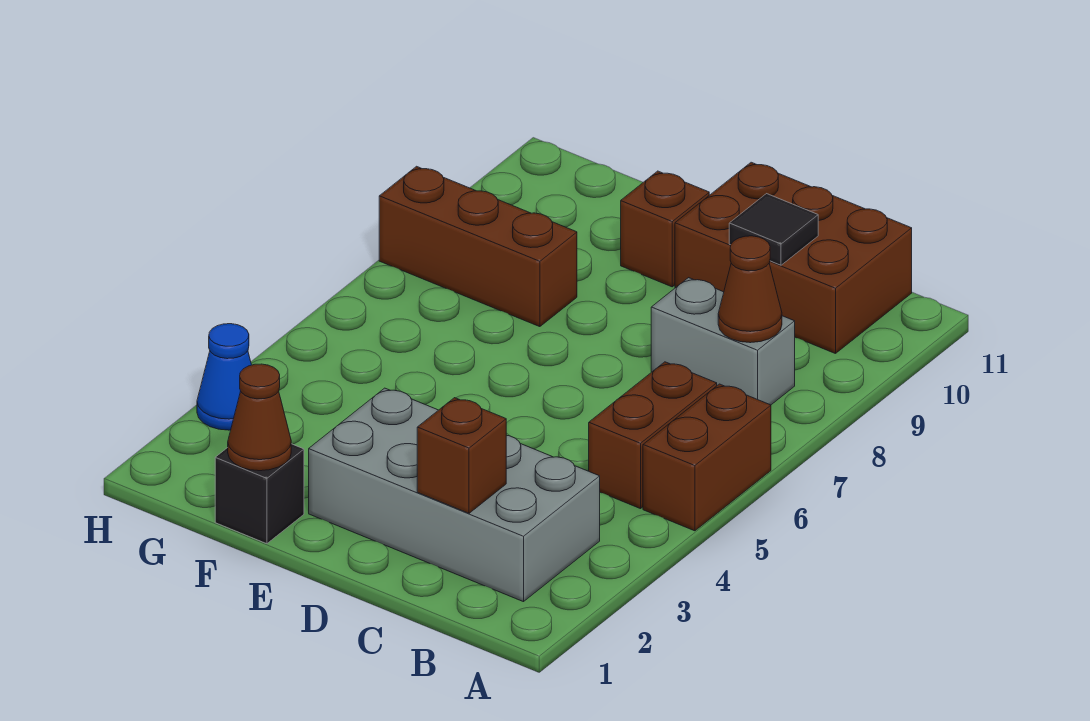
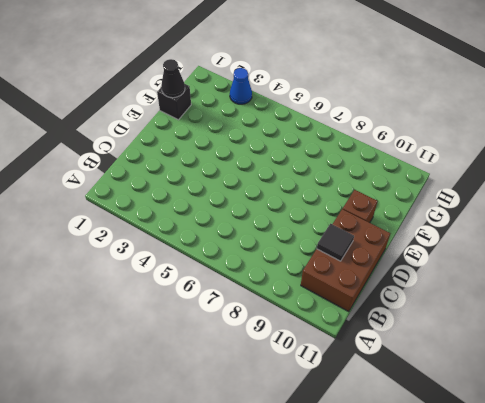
black cone F1 level 2 -> brown cone F1 level 2
none -> brown brick A5:A6 level 1
none -> grey brick B2:E3 level 1
none -> brown brick B5:B6 level 1

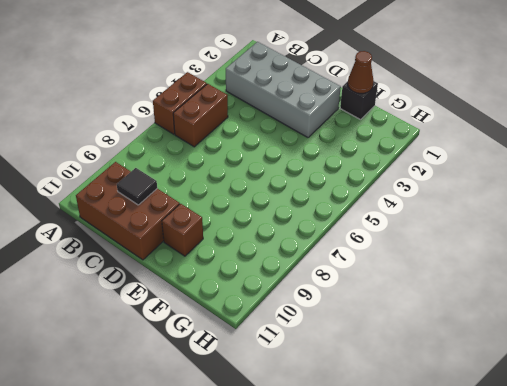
none -> grey brick B8:C8 level 1
none -> brown brick F8:H8 level 1
none -> blue cone H3 level 1

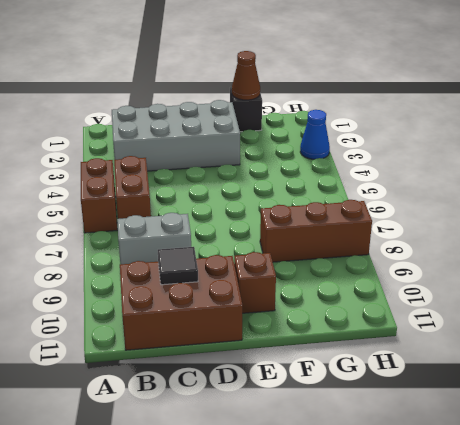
none -> brown cone B8 level 2
none -> brown brick C2 level 2

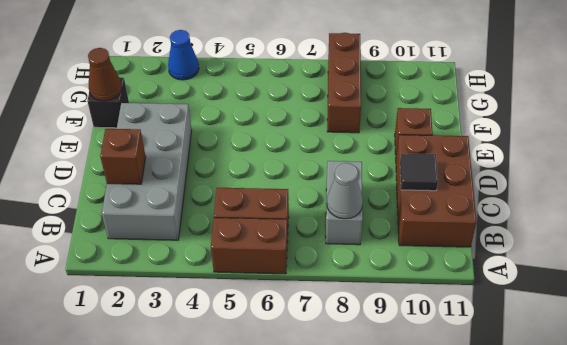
grey cone B8 level 2 -> brown cone B8 level 2

